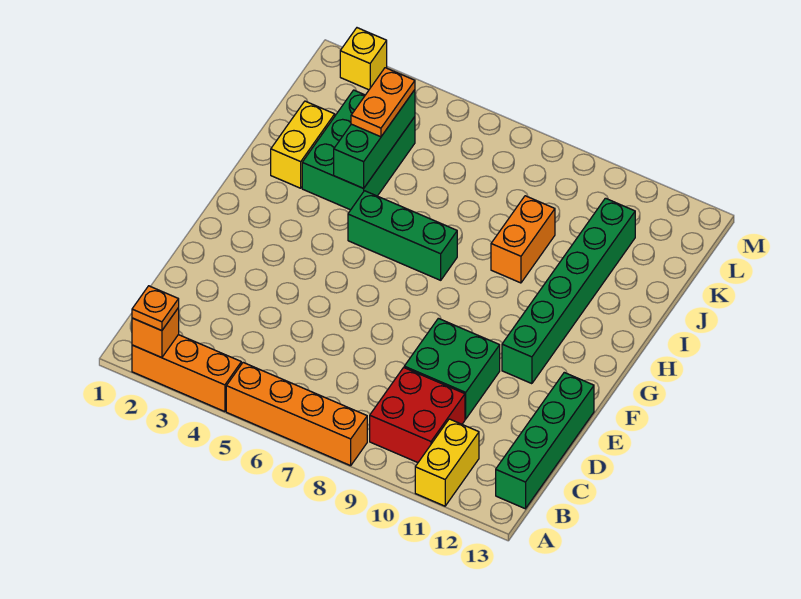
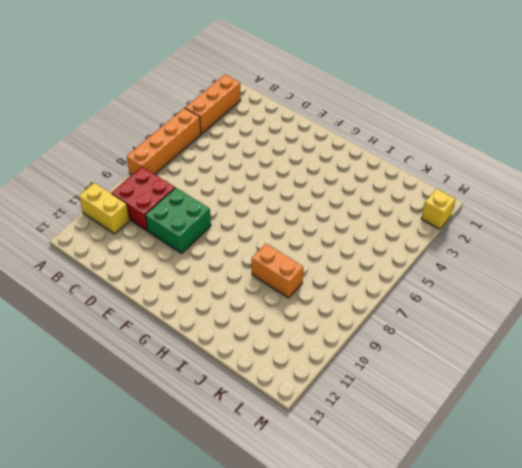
none -> green brick B13:E13 level 1
none -> green brick F11:K11 level 1
none -> green brick H5:H7 level 1

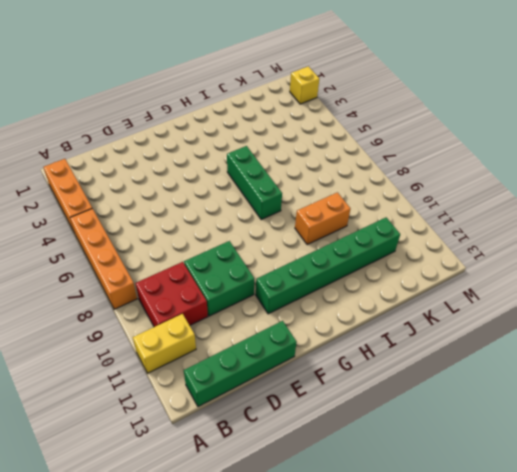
none -> yellow brick I2:J2 level 1
none -> green brick I3:K4 level 1
none -> orange brick A2 level 2

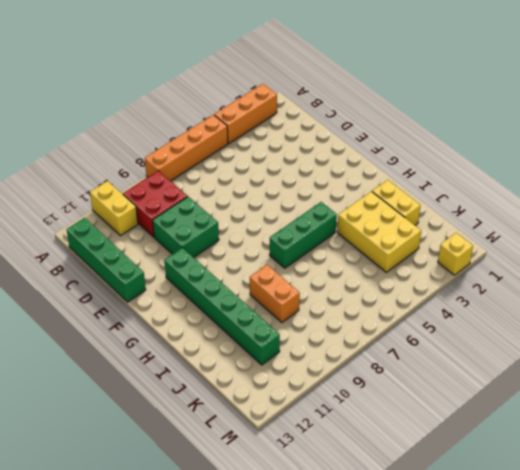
yellow brick I3:K4 level 1 -> green brick I3:K4 level 1
none -> orange brick A2 level 2
none -> green brick I4:K4 level 2
none -> orange plate A2 level 3

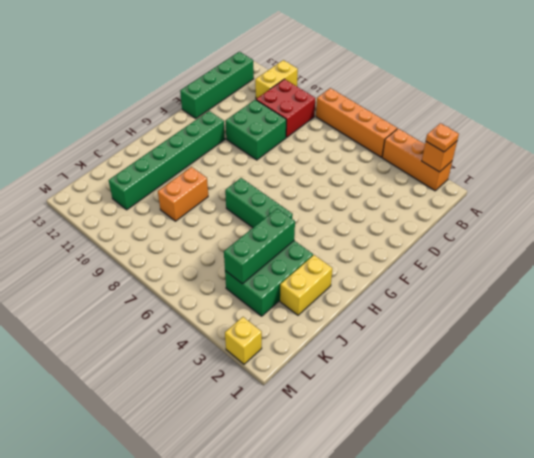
none -> orange plate J4:K4 level 3

